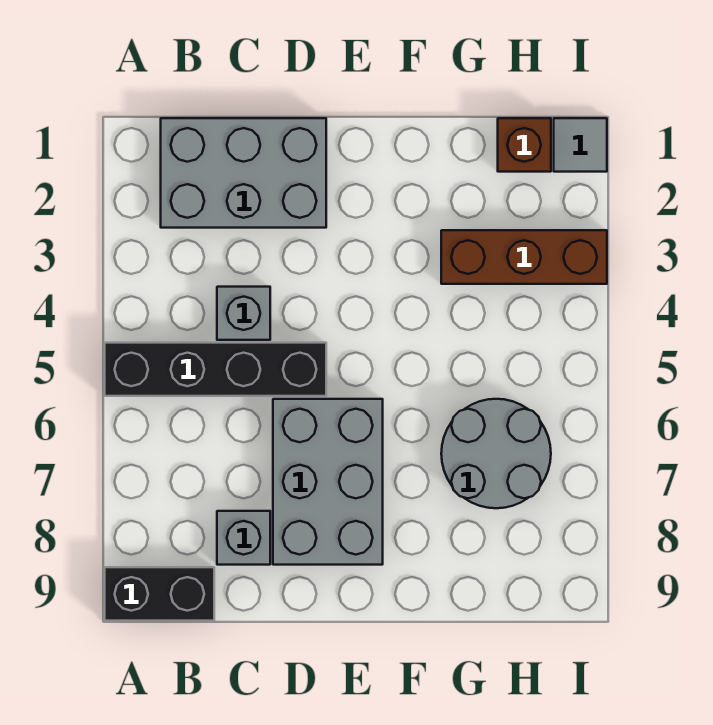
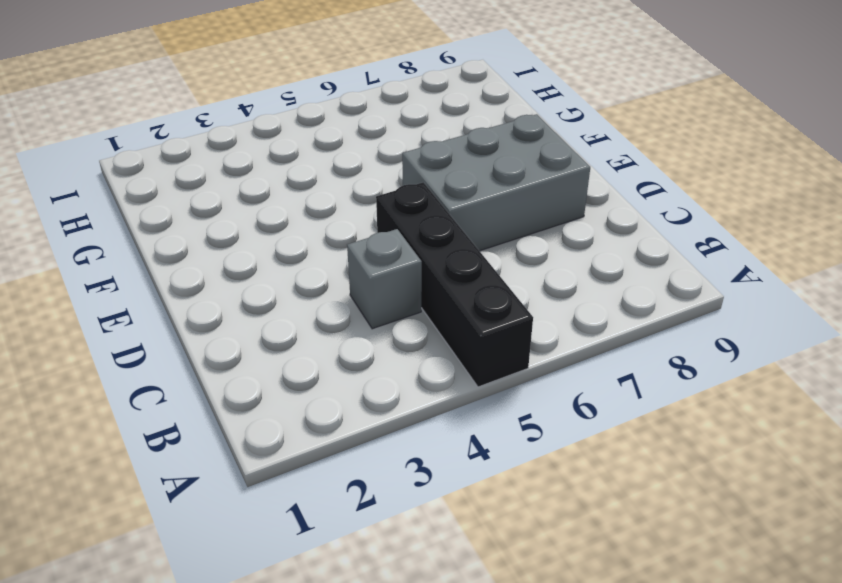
none -> black brick A9:B9 level 1
none -> grey brick B1:D2 level 1

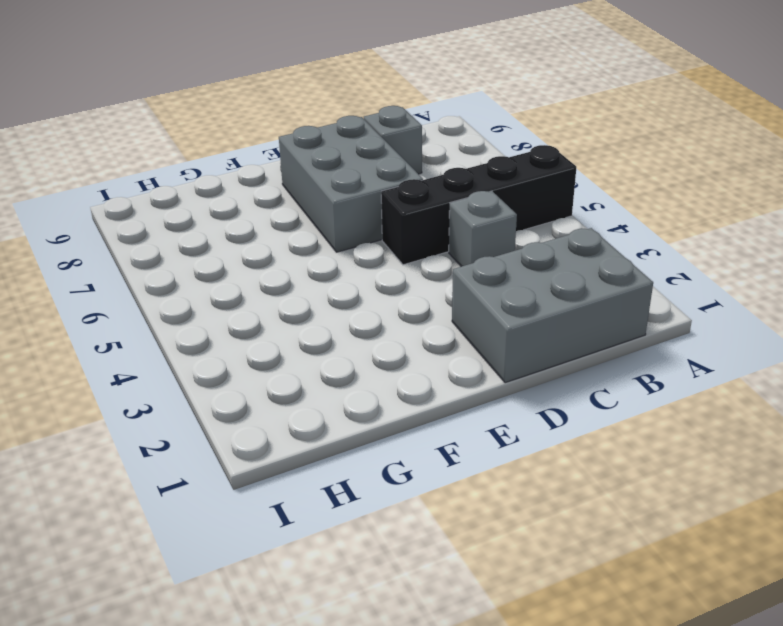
none -> black brick A9:B9 level 1
none -> brown brick G3:I3 level 1

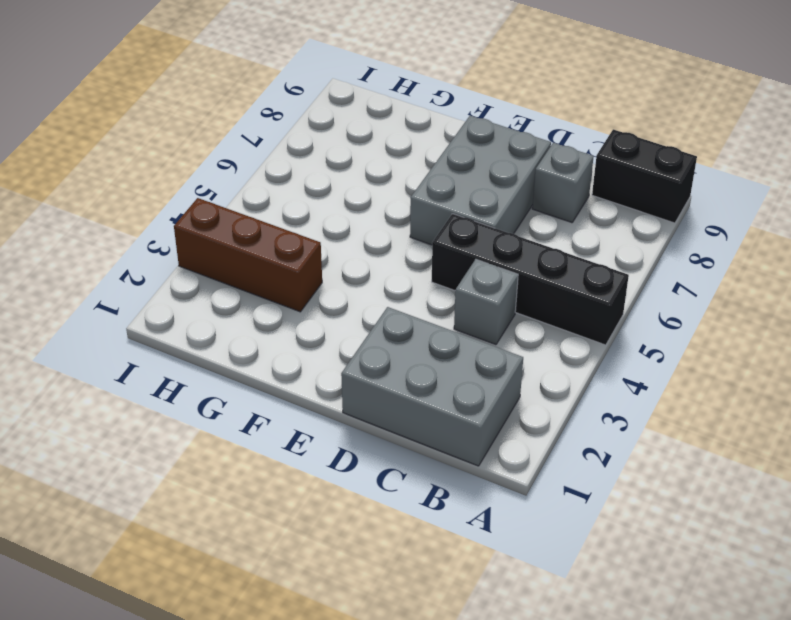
none -> grey round brick G6:H7 level 1
none -> brown brick H1 level 1

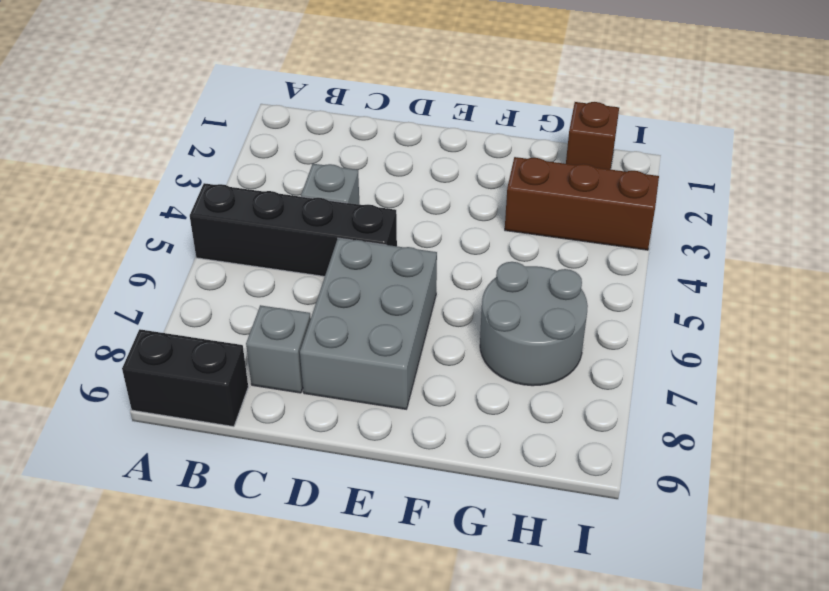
none -> grey brick B1:D2 level 1
none -> grey tile I1 level 1

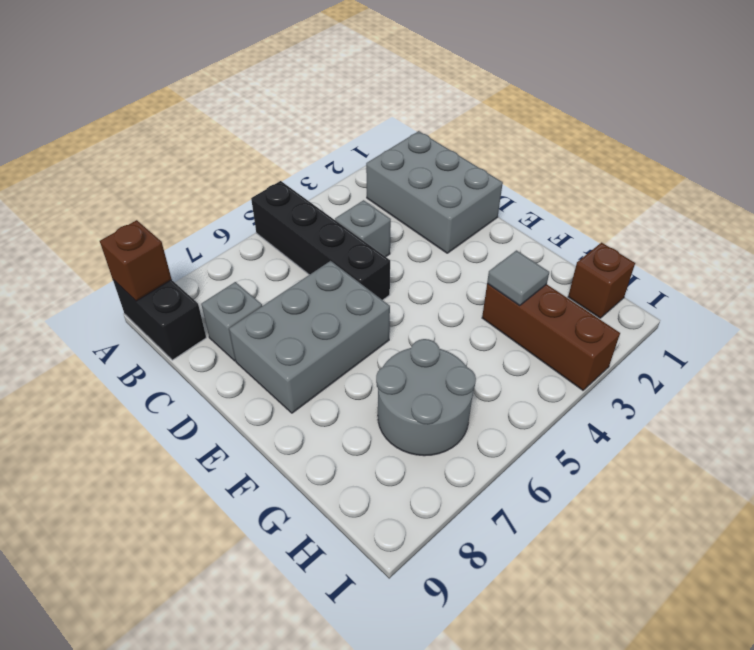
brown brick A9 level 2 -> none
grey tile G3 level 2 -> grey tile I1 level 1

